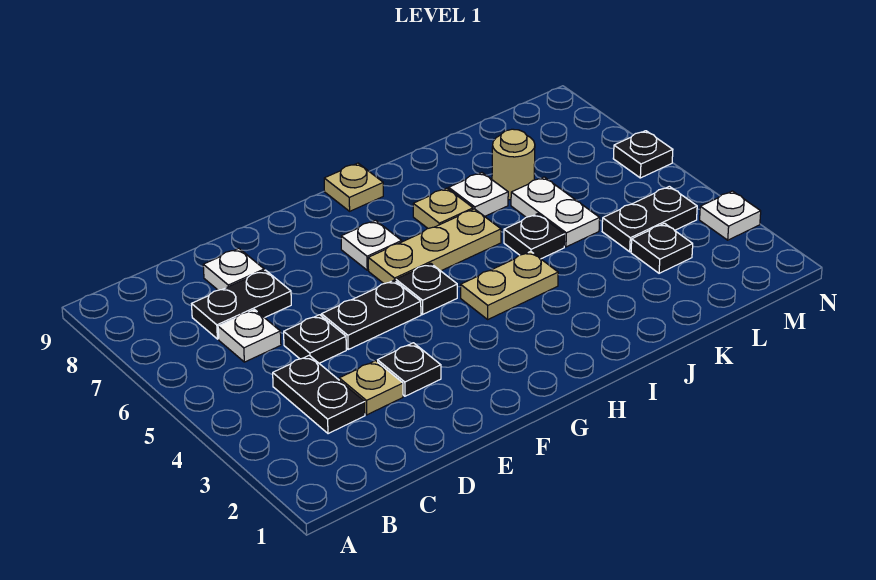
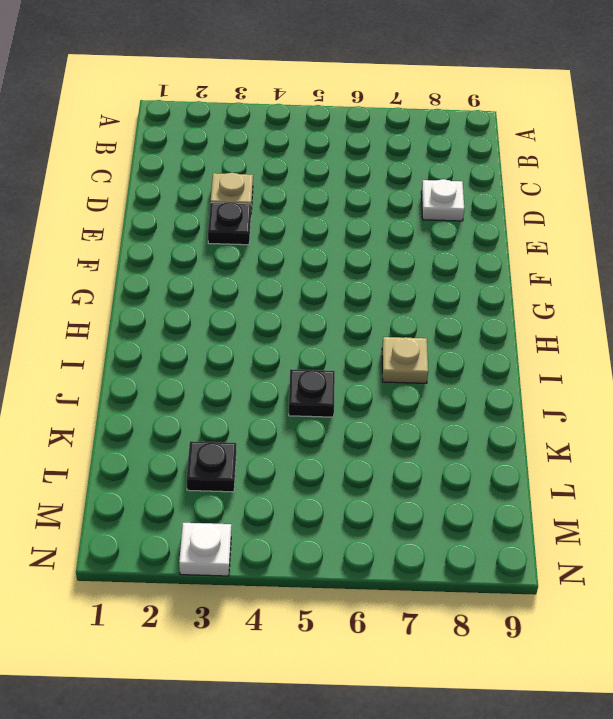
none -> black plate C3:C4 level 1
none -> white plate C6 level 1
none -> black plate C7:D7 level 1

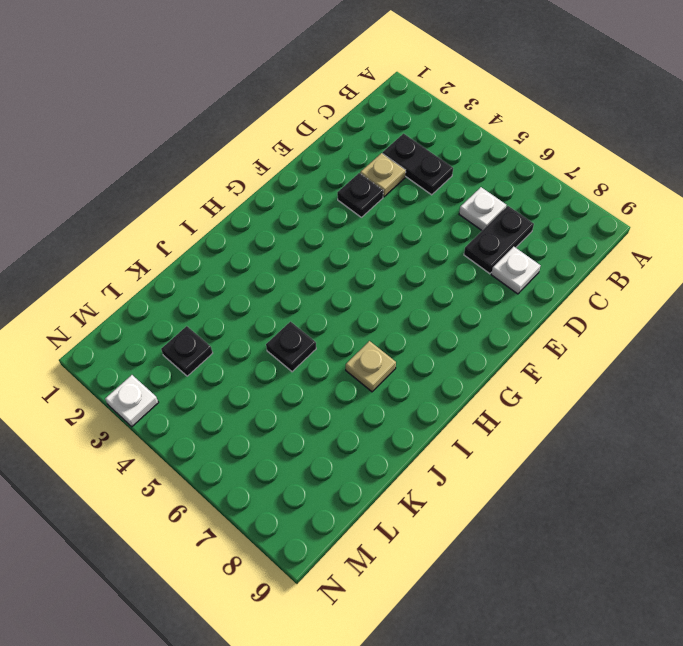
none -> black plate D5 level 1
none -> black plate E5:F5 level 1
none -> black plate G5 level 1

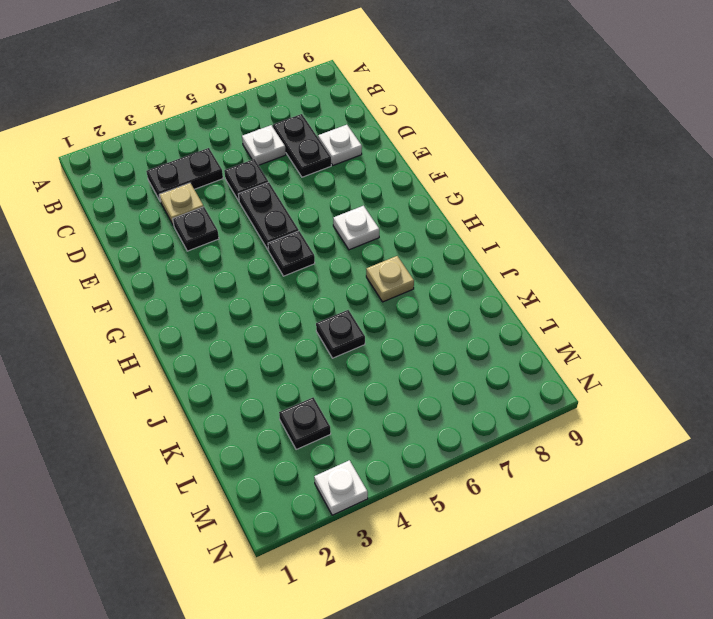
none -> tan plate G6:I6 level 1
none -> tan plate H4:I4 level 1
none -> tan plate H9 level 1

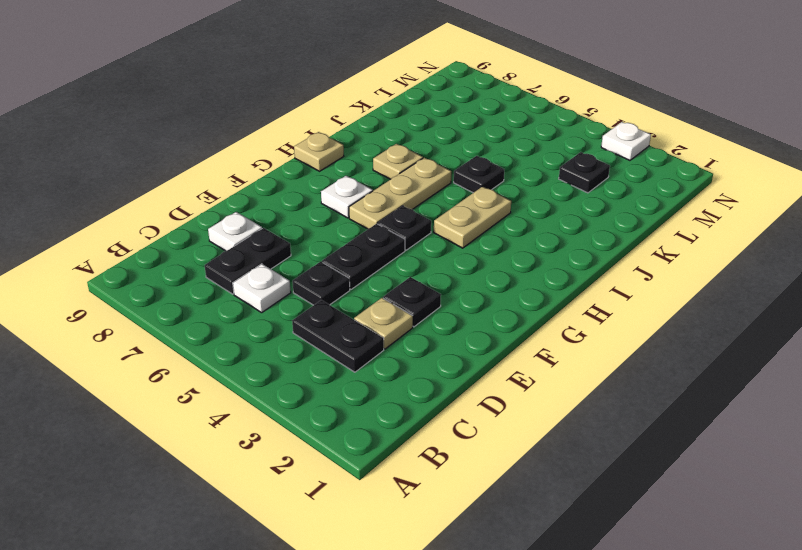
none -> white plate J7 level 1
none -> white plate K5:K6 level 1
none -> tan round brick K7 level 1

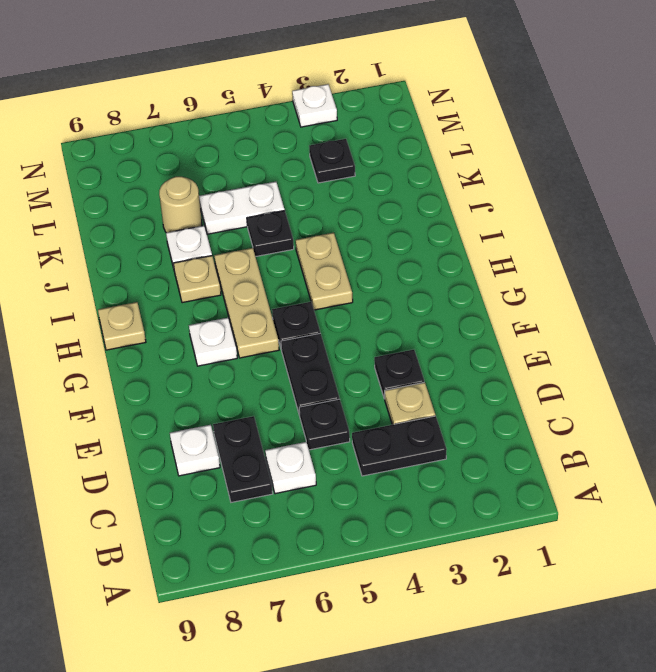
none -> black plate L4:M4 level 1
none -> black plate N6 level 1

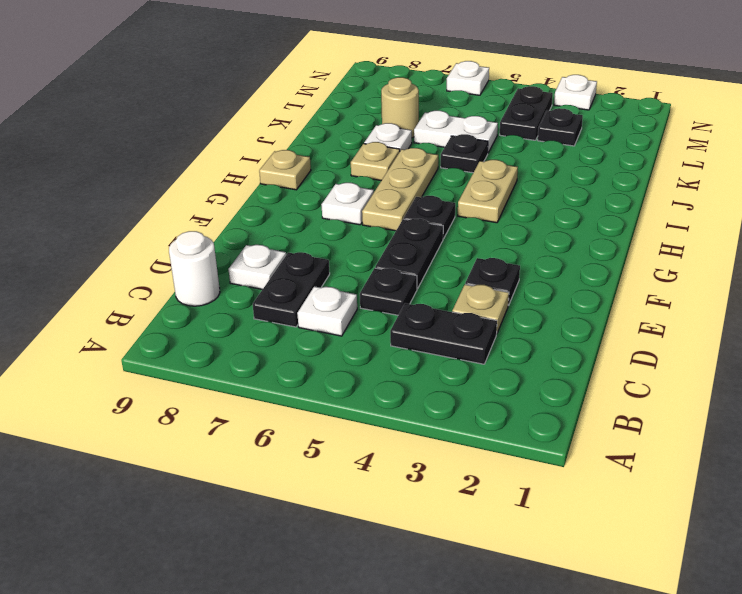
white round brick C9 level 1 -> none
white plate N6 level 1 -> black plate N6 level 1

